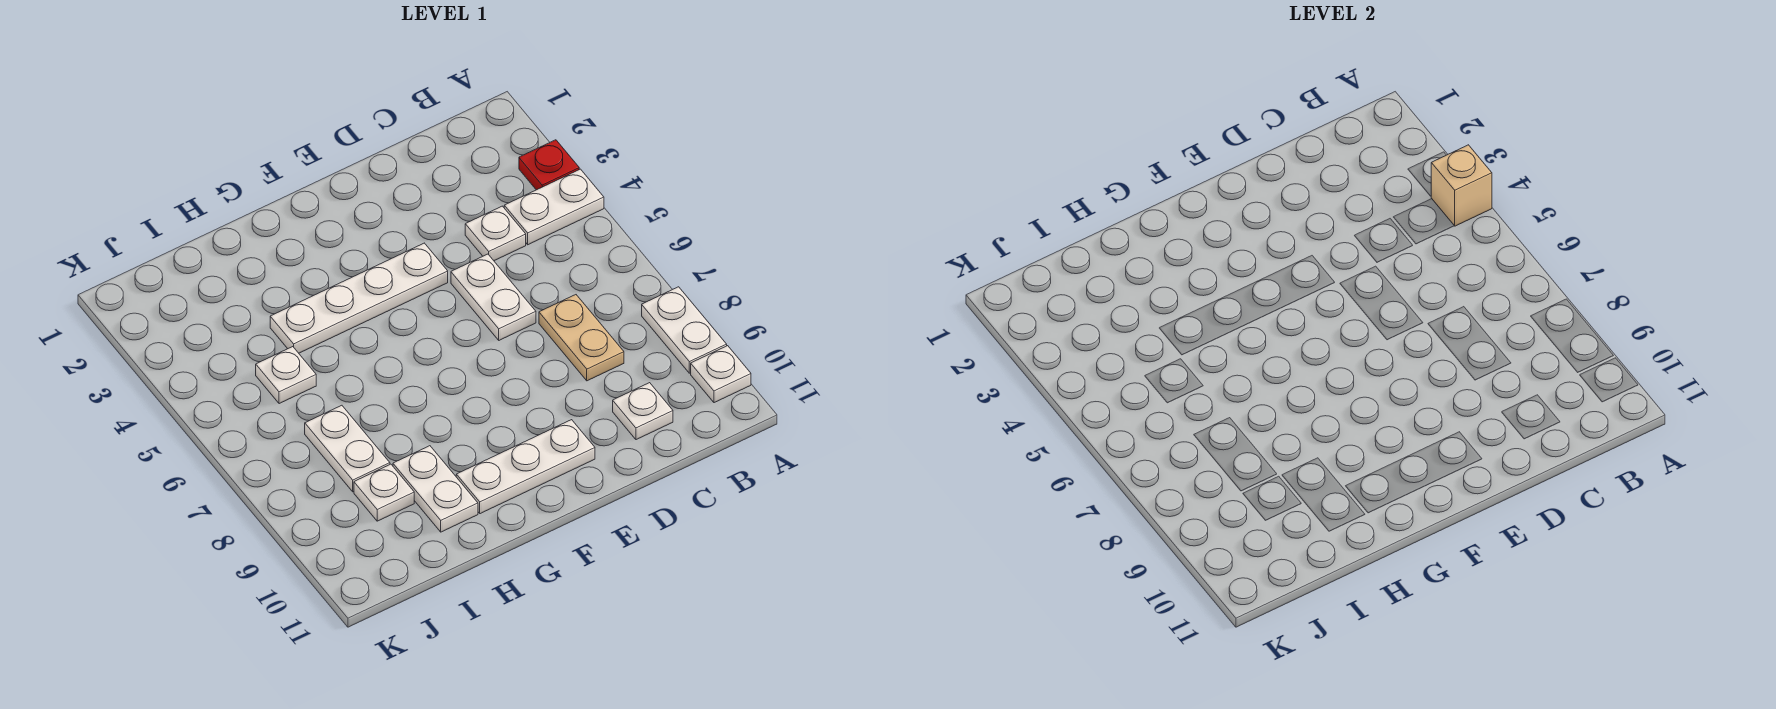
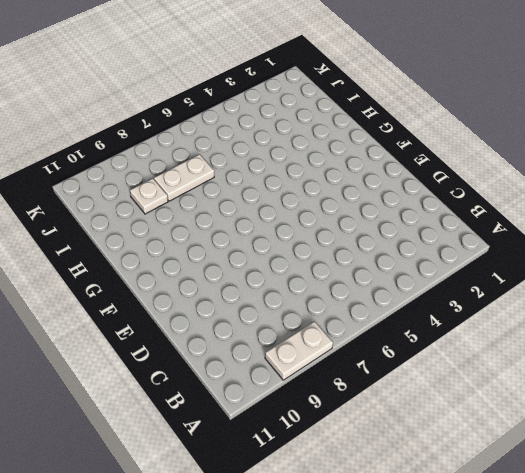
none -> red plate A3 level 1
none -> white plate A4:B4 level 1
none -> white plate A10 level 1

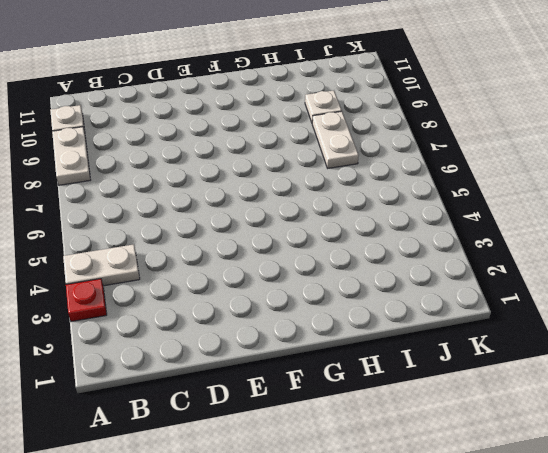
none -> white plate C4 level 1
none -> tan plate C7:C8 level 1
none -> white plate C10 level 1

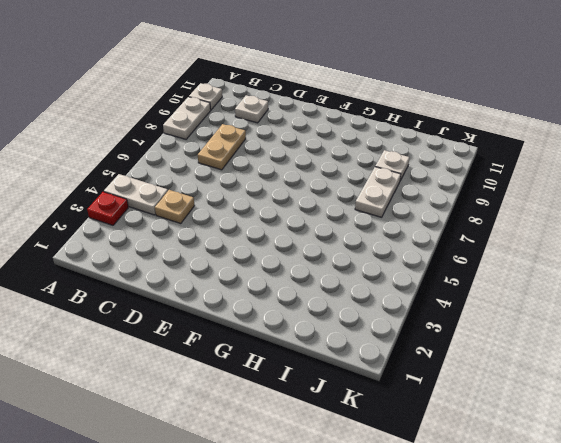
tan plate C4 level 1 -> white plate C4 level 1
none -> white plate D5:D6 level 1
none -> white plate E4:H4 level 1
none -> white plate E10:G10 level 1

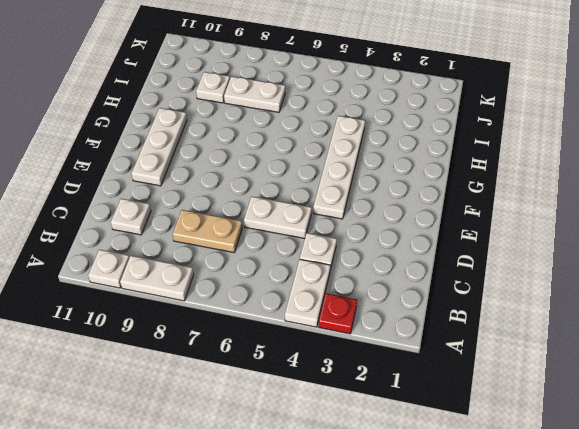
none -> white plate H9:H10 level 1
none -> white plate I5 level 1
none -> tan brick A4 level 2

